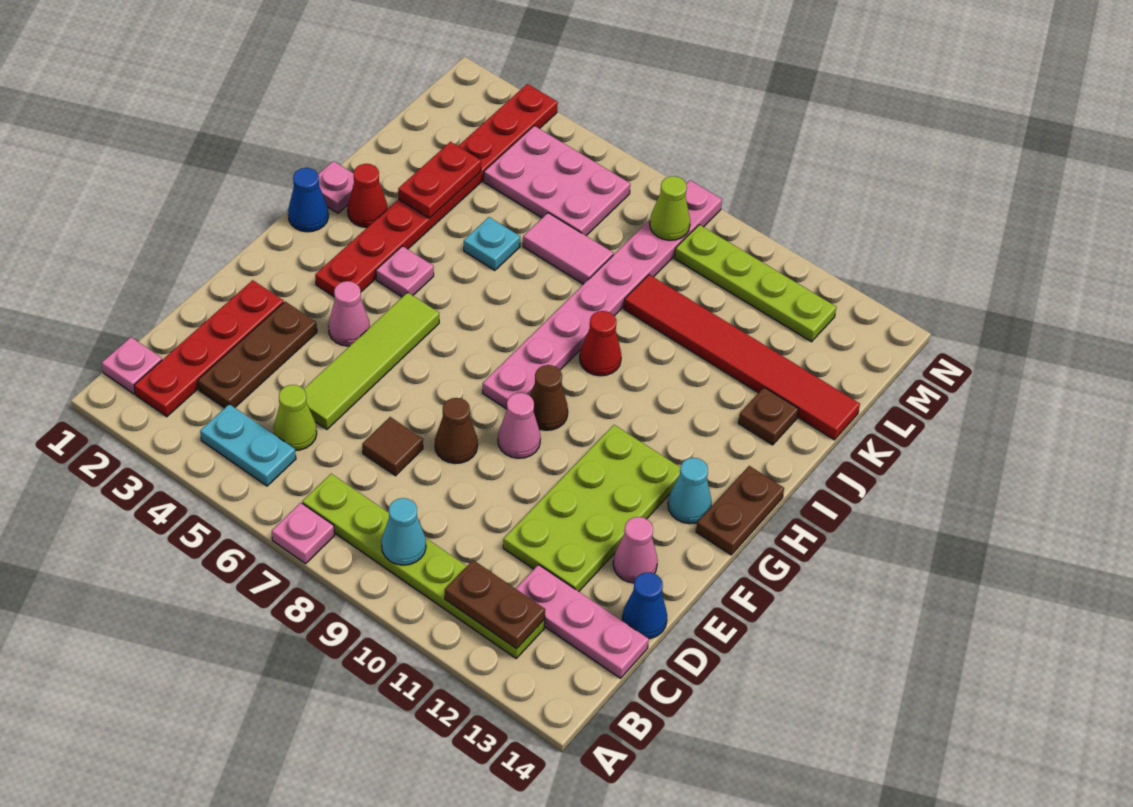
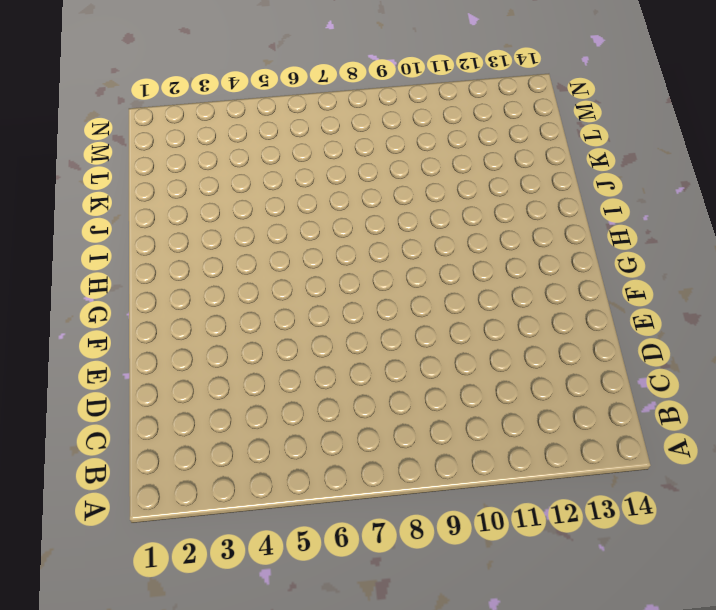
none -> pink plate A7 level 1
none -> pink plate B1 level 1
none -> red plate B2:E2 level 1
none -> cyan plate B4:B5 level 1

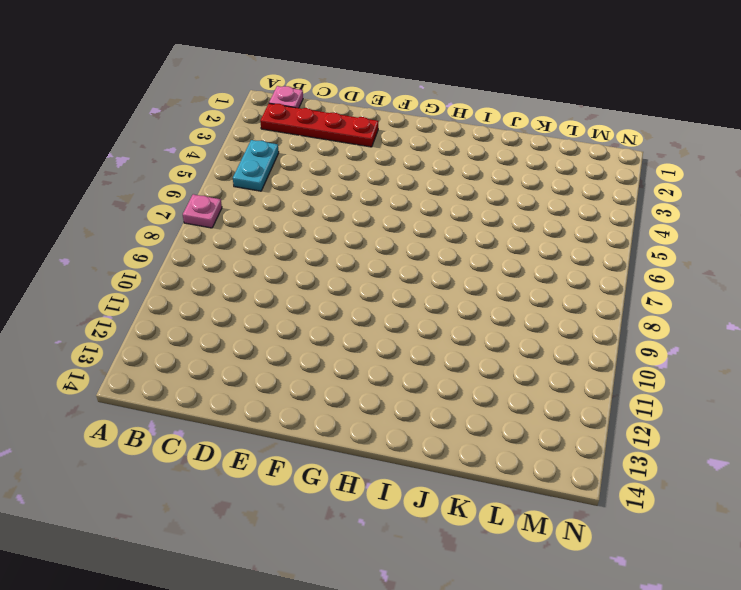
none -> lime plate B7:B12 level 1
none -> brown plate C3:E3 level 1
none -> lime cone C5 level 1
none -> pink plate C12:C14 level 1

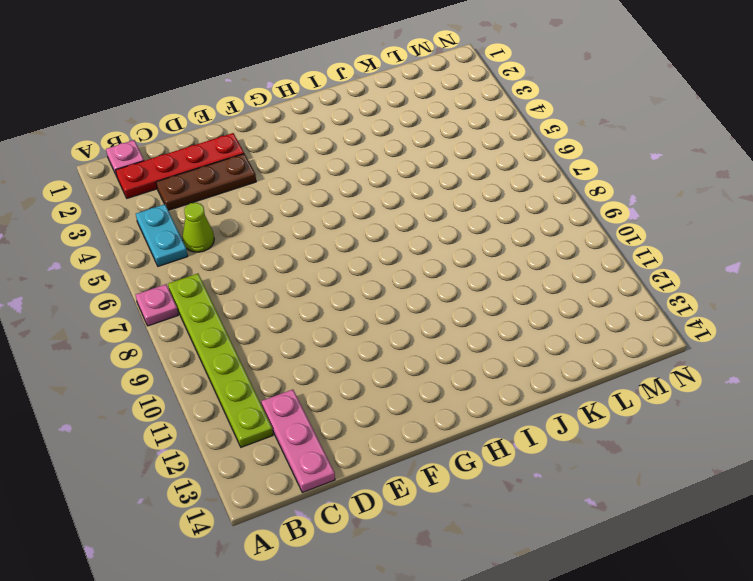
none -> lime tile D5:G5 level 1
none -> brown tile D7 level 1
none -> lime plate D11:G12 level 1
none -> blue cone D14 level 1

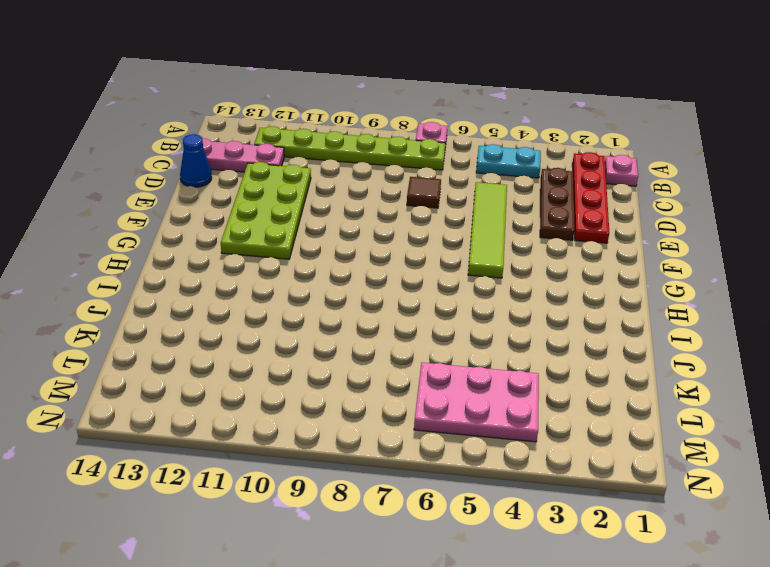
none -> lime cone C5 level 1
none -> brown cone E8 level 1
none -> pink cone E13 level 1
none -> pink cone F4 level 1

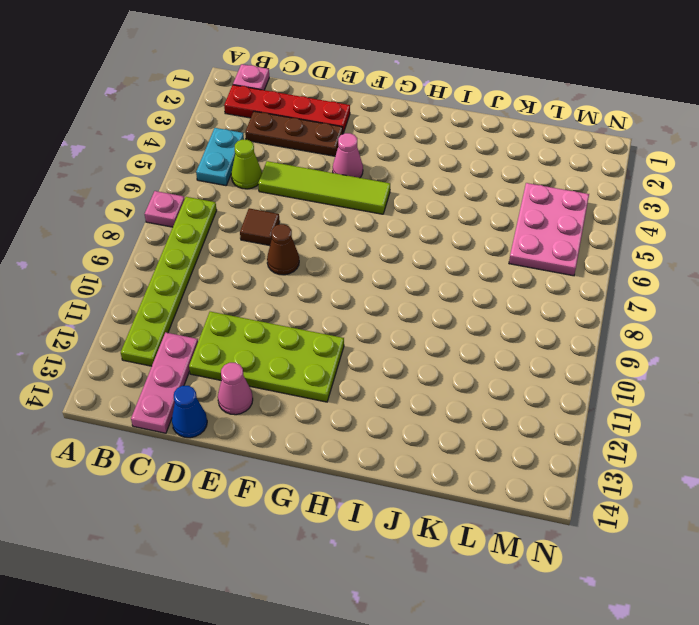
none -> pink cone F9 level 1
none -> red plate G3:N3 level 1
none -> pink plate G8:N8 level 1
none -> brown cone G9 level 1

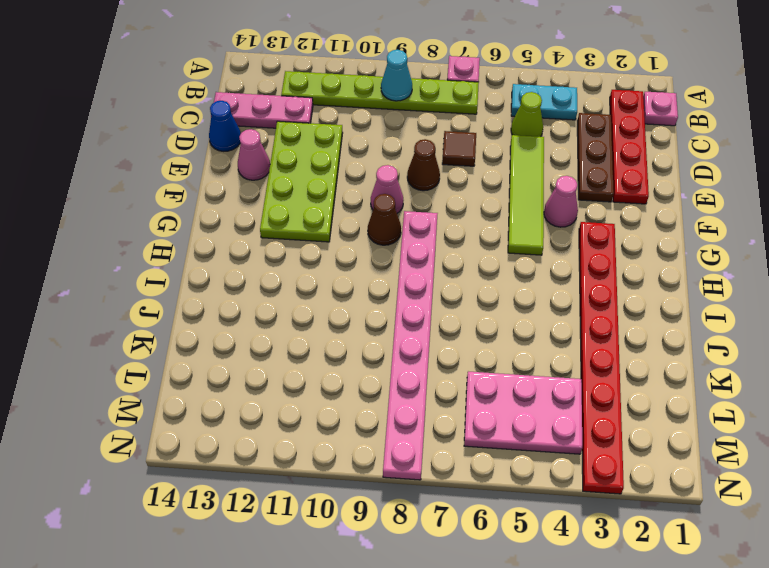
none -> cyan cone G13 level 1
none -> brown plate G14:H14 level 1
none -> blue cone H1 level 1
none -> pink plate H4 level 1

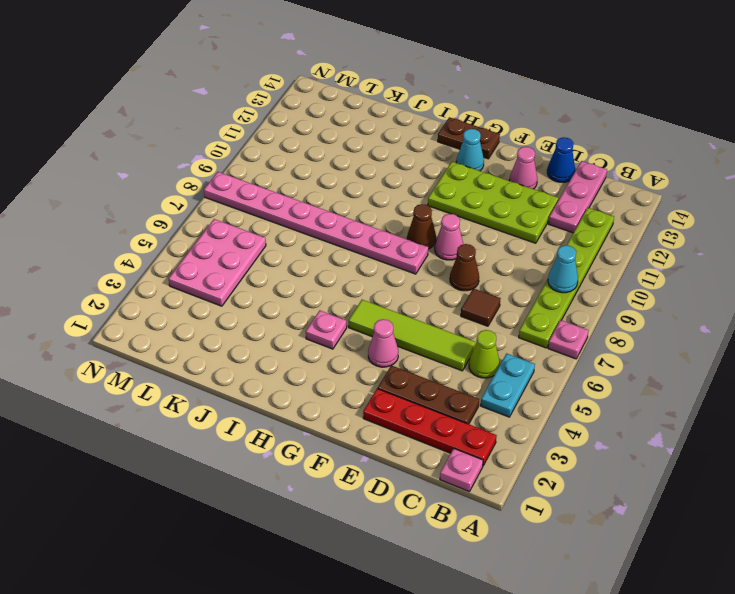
none -> red plate G3:N3 level 1
none -> blue cone H1 level 1
none -> pink plate I1 level 1
none -> red cone I2 level 1

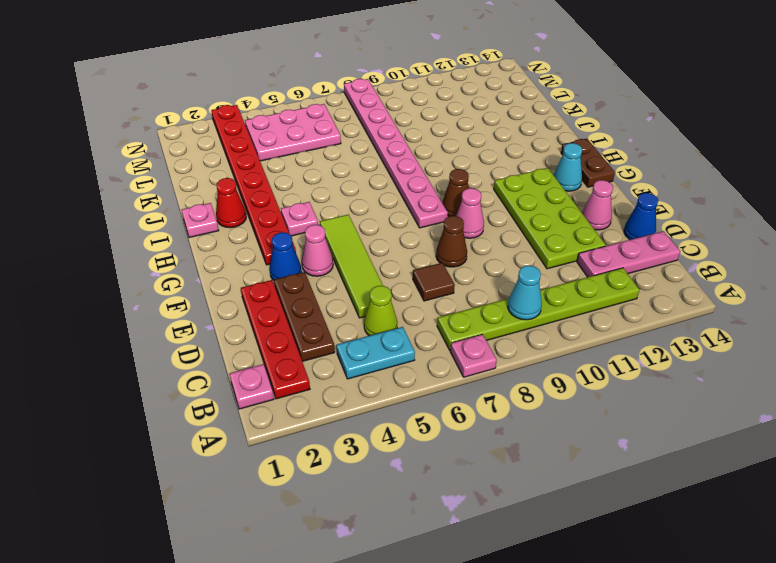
blue cone F3 level 1 -> blue cone H1 level 1
none -> red cone I9 level 1
none -> cyan plate J5 level 1
none -> brown plate J13 level 1
none -> pink tile K6:K7 level 1

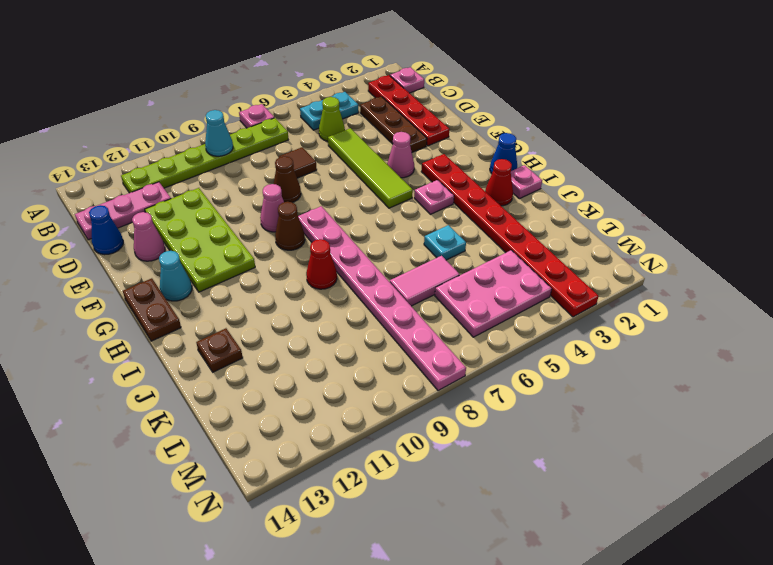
none -> red tile K9:K14 level 1
none -> lime plate M9:M12 level 1
none -> brown plate B11:B12 level 2
none -> red plate J3:K3 level 2

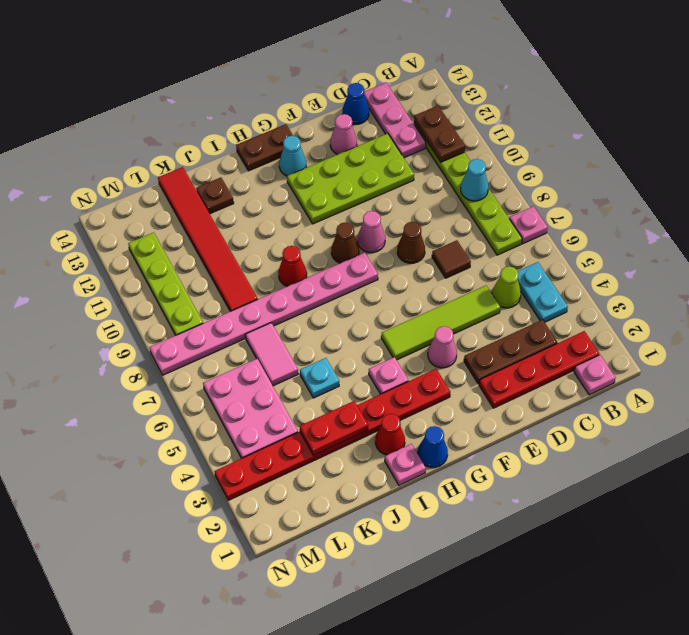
none -> lime cone M8 level 2

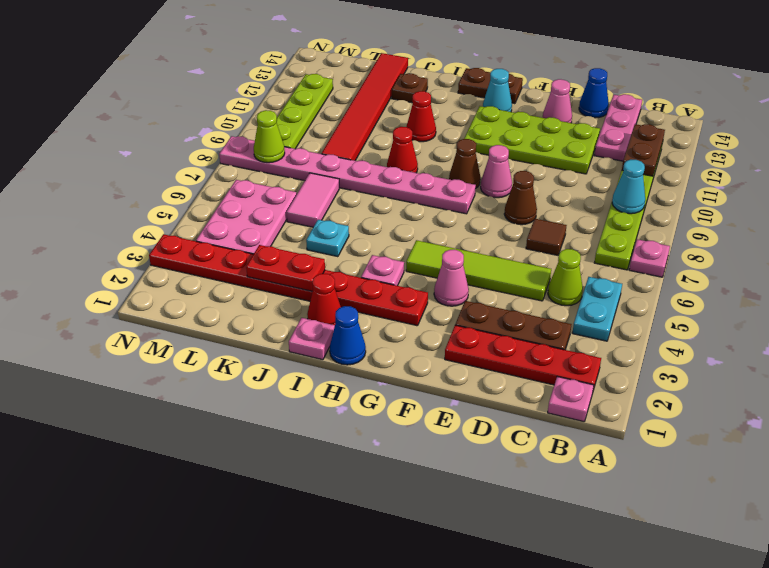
red cone I11 level 1 -> none

